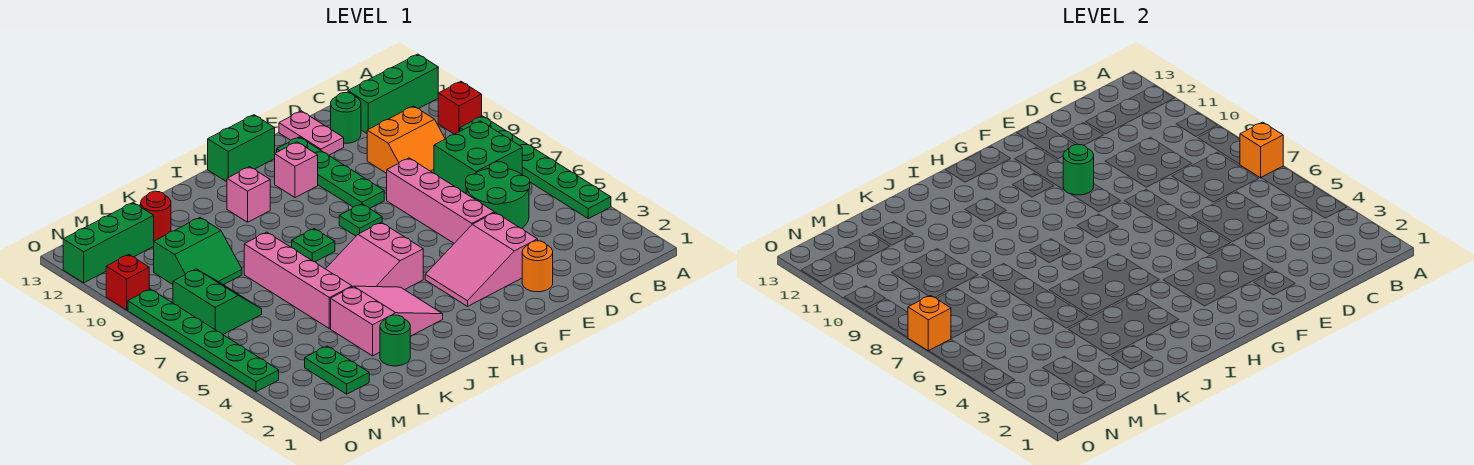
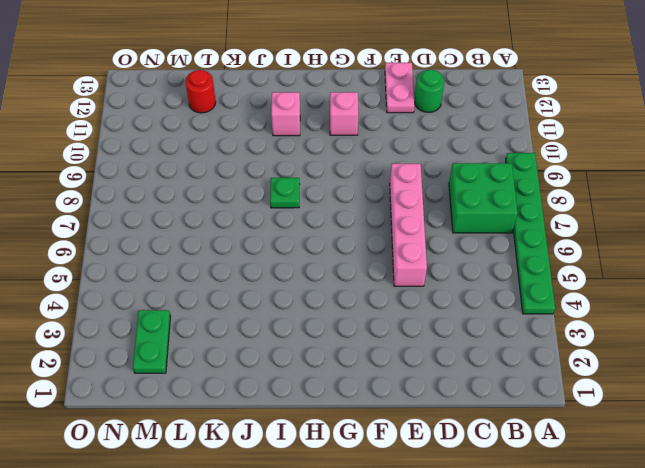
none -> red brick A10 level 1
none -> green brick A12:C12 level 1
none -> green round brick C5:D6 level 1
none -> orange slope C9:D10 level 1 top 10

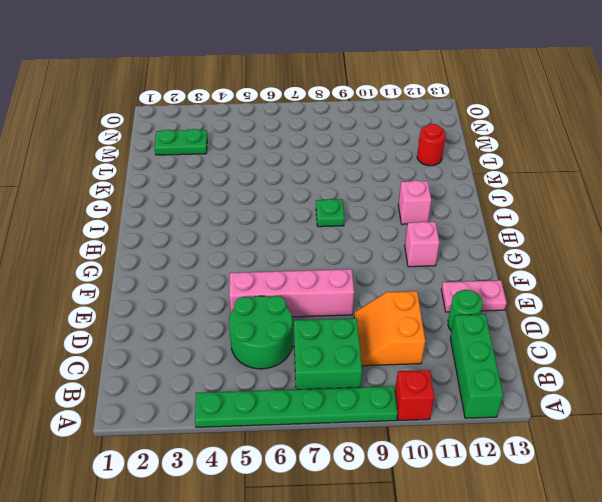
none -> orange round brick E2 level 1
none -> pink slope E3:G4 level 1 top E
none -> green plate F9:F12 level 1
none -> green plate G8 level 1

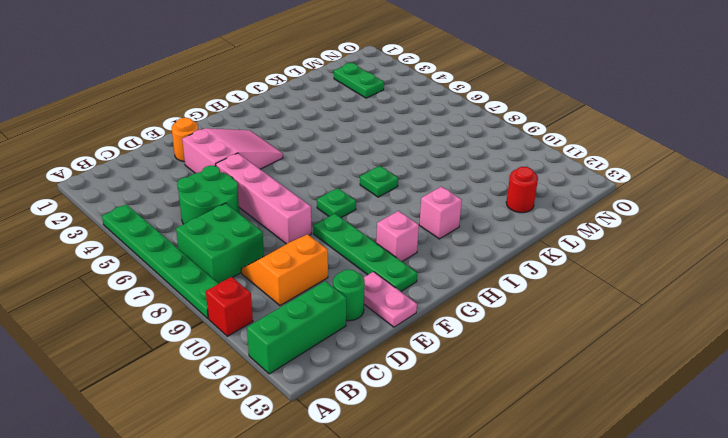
none -> green brick G13:H13 level 1
none -> pink slope H5:J6 level 1 top H
none -> pink slope I3:K4 level 1 top K
none -> green round brick K2 level 1

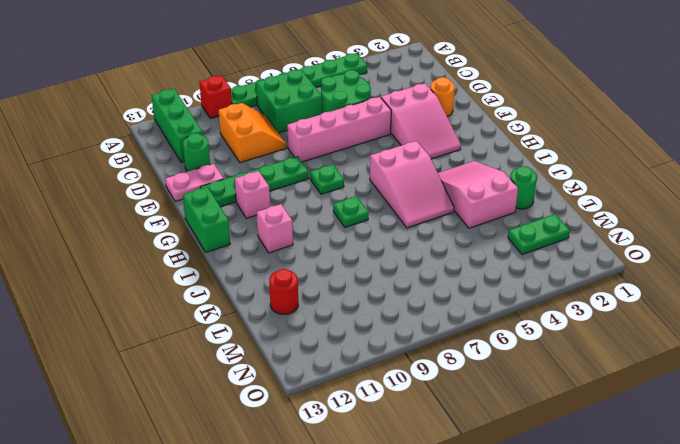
none -> pink brick K5:K8 level 1
none -> green slope L9:M10 level 1 top 10
none -> green slope M7:N8 level 1 top N
none -> green brick M12:O12 level 1

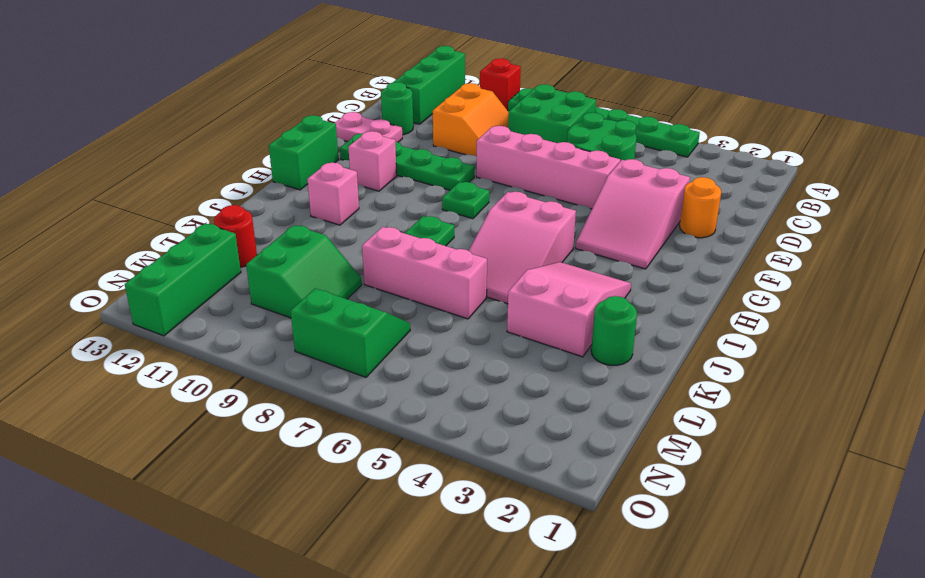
pink brick K6:K8 level 1 -> pink brick K5:K8 level 1
none -> green plate M2:M3 level 1
none -> green plate O4:O9 level 1
none -> red brick O10 level 1
none -> orange brick A7 level 2

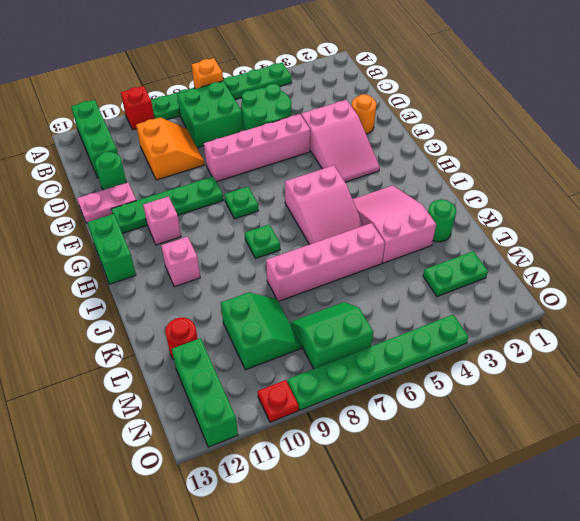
red plate O10 level 1 -> red brick O10 level 1
none -> green round brick F10 level 2
none -> orange brick O7 level 2

